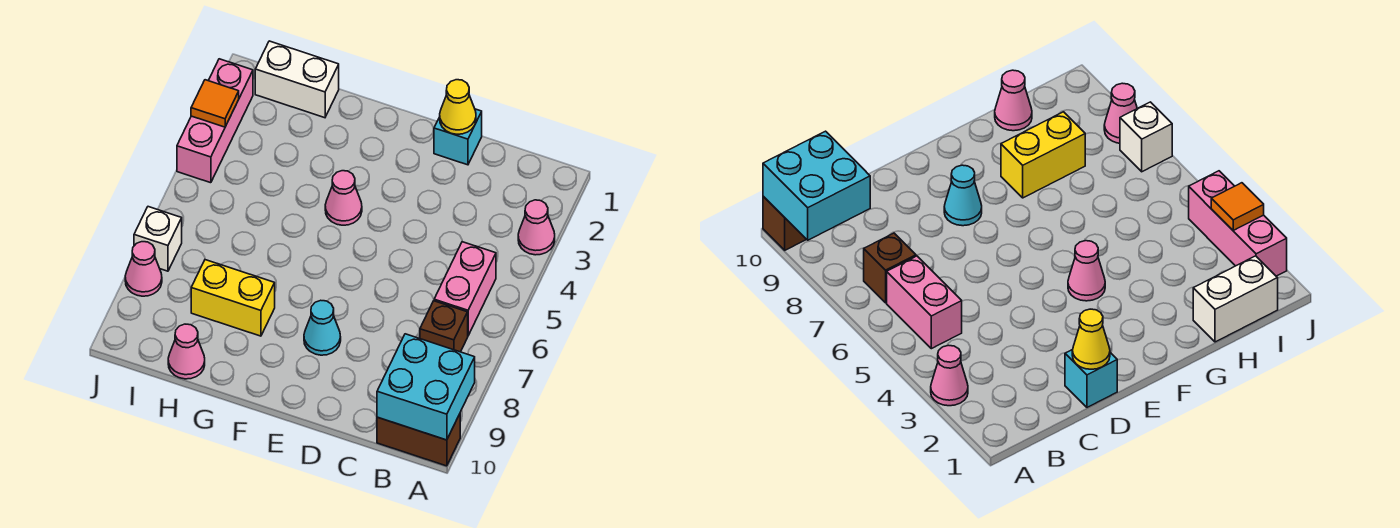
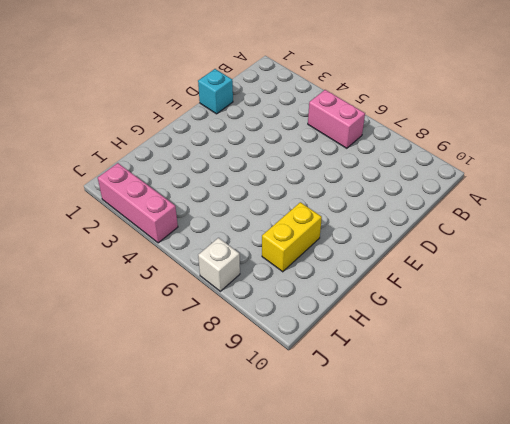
none -> pink cone A3 level 1
none -> brown brick A10:B10 level 1
none -> brown brick B7 level 1

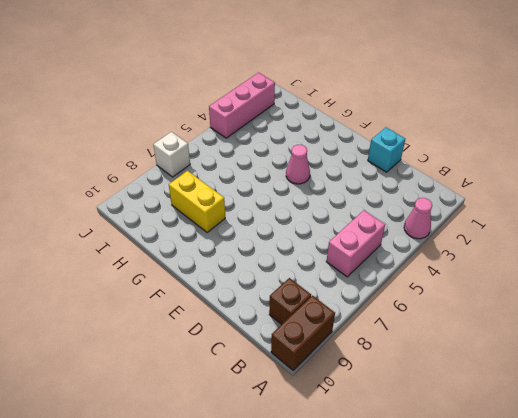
brown brick A9:A10 level 1 -> brown brick A10:B10 level 1
brown brick B9 level 1 -> brown brick B7 level 1
none -> cyan cone E8 level 1
none -> white brick H1:I1 level 1
none -> pink cone H10 level 1

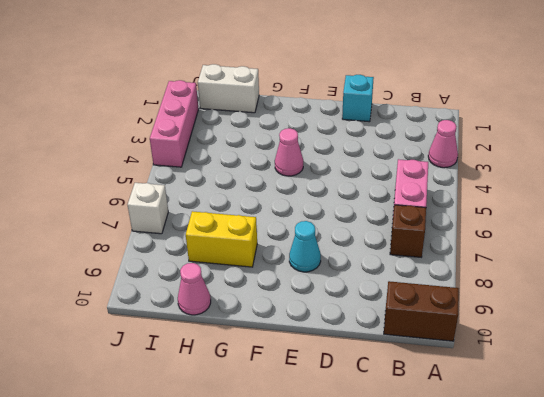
none -> pink cone J8 level 1
none -> cyan brick A9:B10 level 2
none -> yellow cone D1 level 2

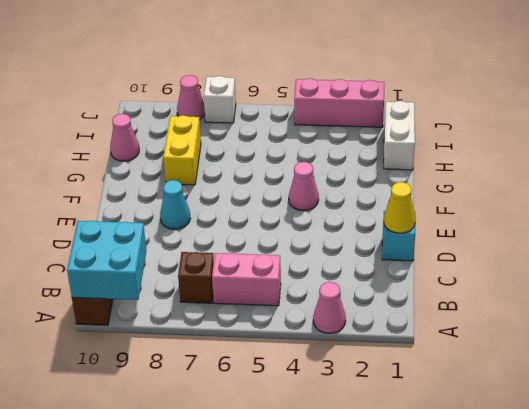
none -> orange tile J3 level 2

